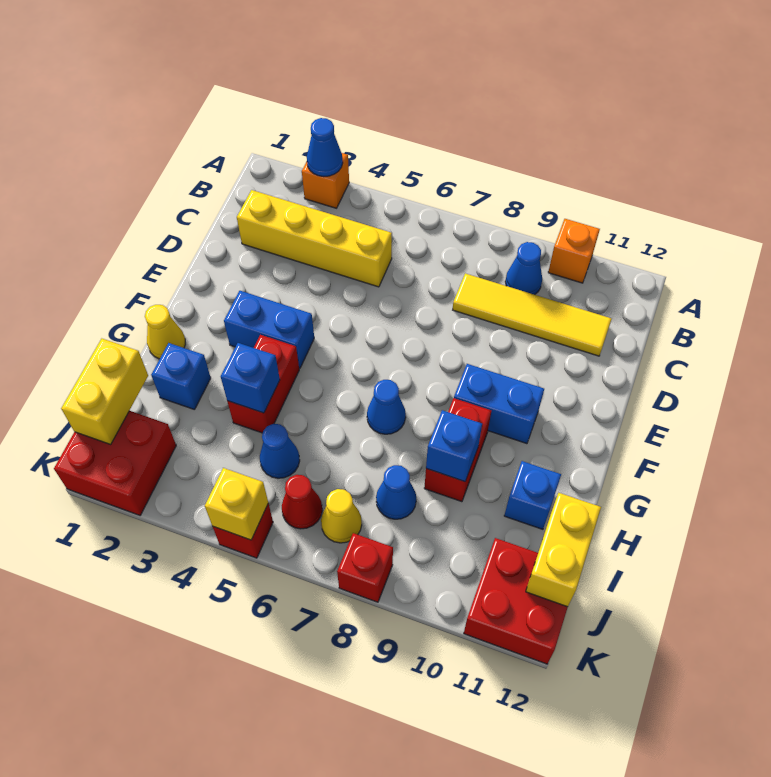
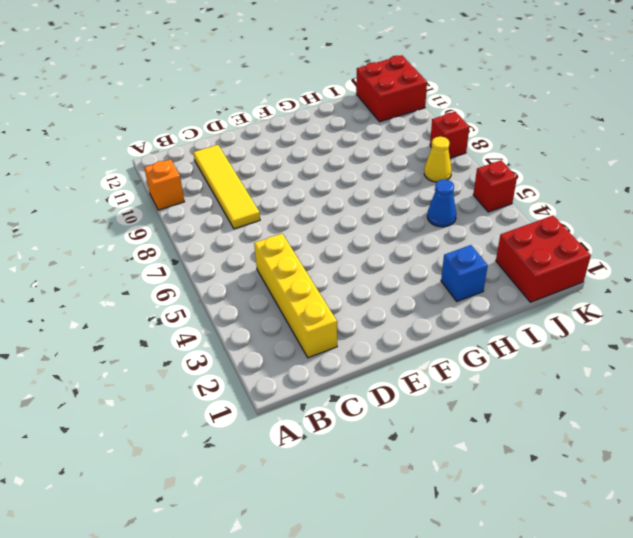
none -> orange brick A3 level 1
none -> blue cone B9 level 1
none -> blue brick F3:F4 level 1

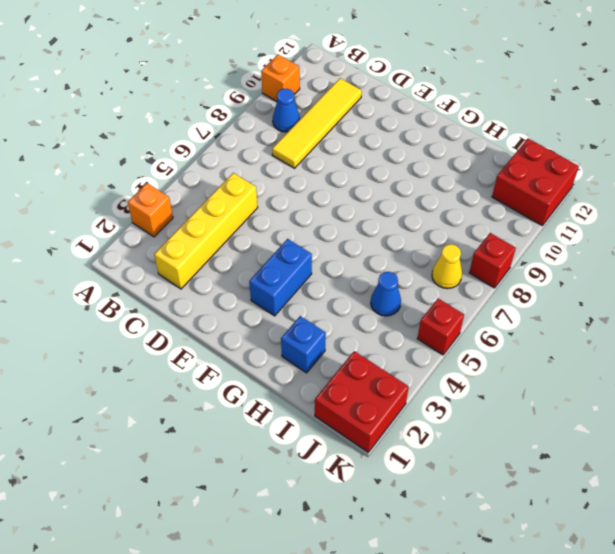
none -> blue brick F9:F10 level 1
none -> yellow cone G1 level 1
none -> red brick G4:H4 level 1

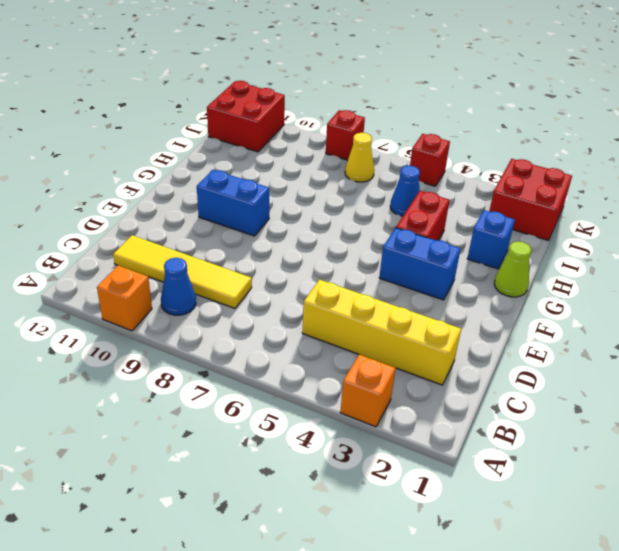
lime cone G1 level 1 -> yellow cone G1 level 1
none -> blue cone G7 level 1
none -> red brick G9:H9 level 1
none -> blue brick H11 level 1

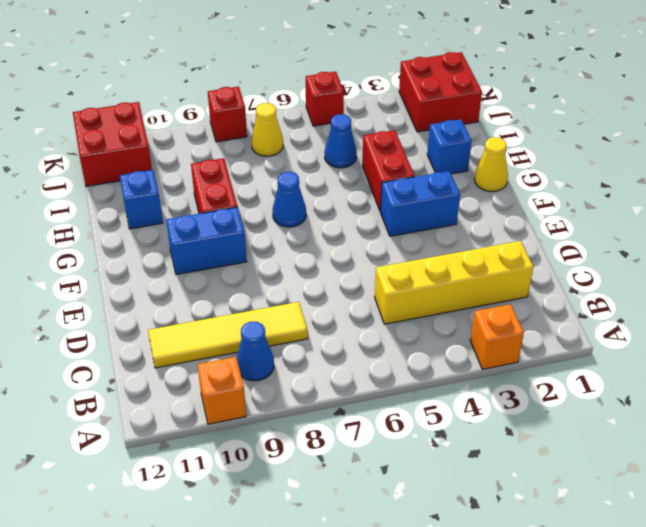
none -> blue cone I8 level 1
none -> red cone J6 level 1
none -> blue cone A3 level 2

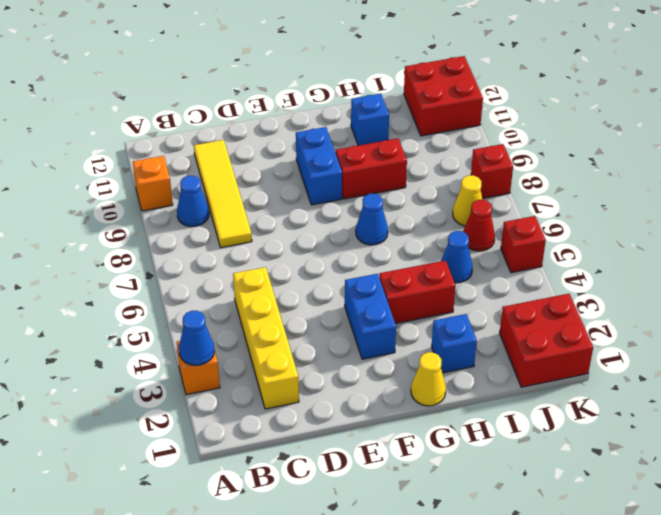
none -> blue cone I8 level 1
none -> blue brick H4 level 2
none -> blue brick H9 level 2

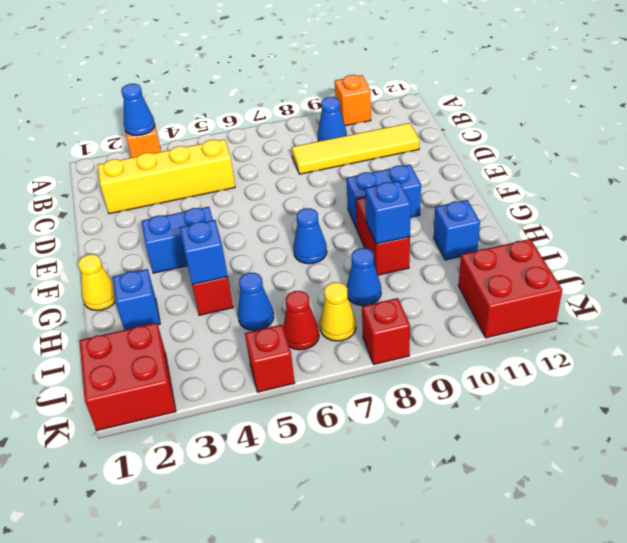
none -> yellow brick I1:J1 level 2
none -> yellow brick I12:J12 level 2
none -> yellow brick K5 level 2

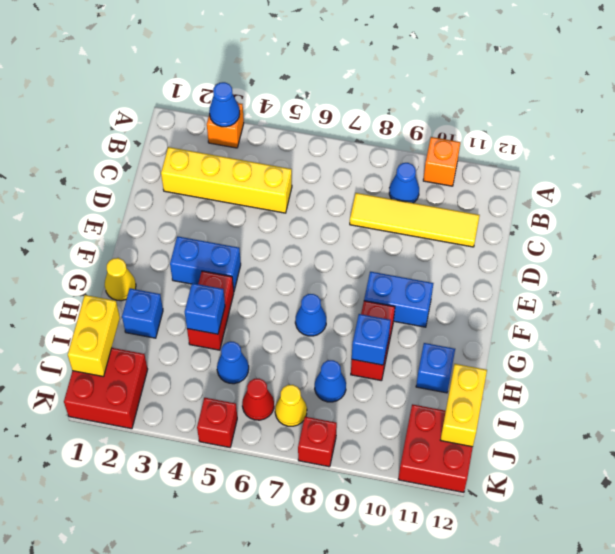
none -> yellow brick K5 level 2

